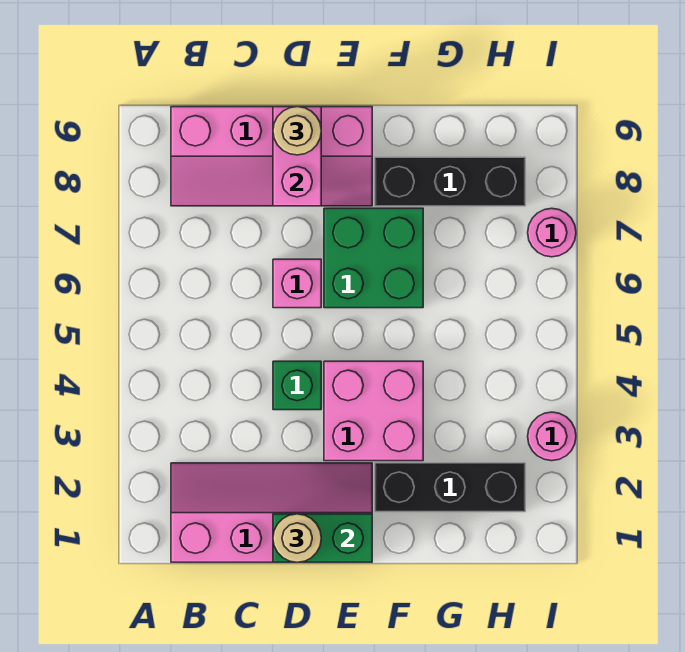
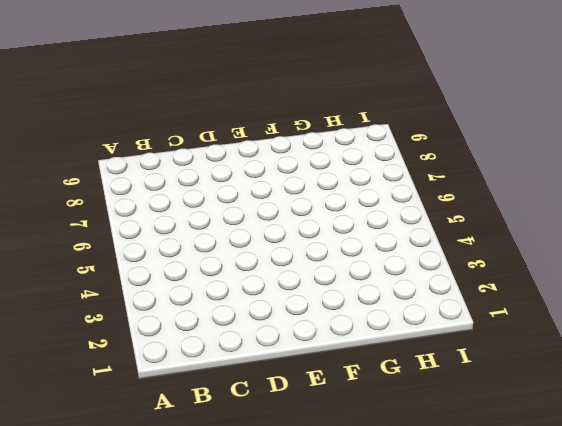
none -> pink slope B1:E2 level 1 top 1
none -> pink slope B8:E9 level 1 top 9
none -> green brick D4 level 1

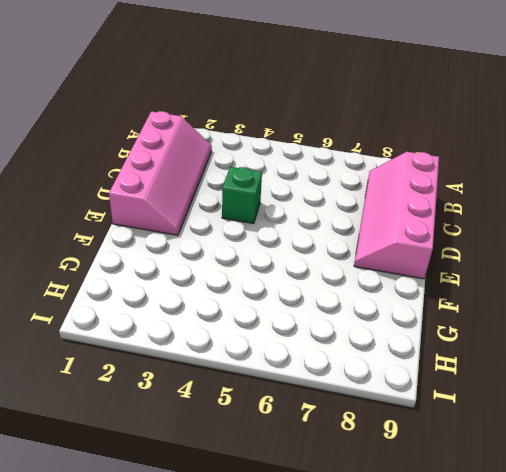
none -> pink brick D6 level 1
none -> pink brick E3:F4 level 1
none -> green brick E6:F7 level 1

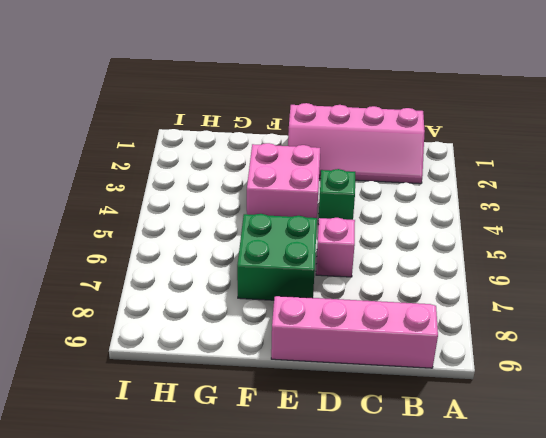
none -> black brick F2:H2 level 1
none -> black brick F8:H8 level 1
none -> pink round brick I3 level 1

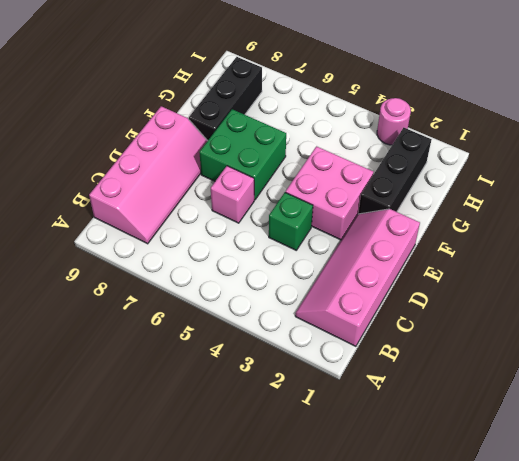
none -> pink round brick I7 level 1
none -> green brick D1:E1 level 2
none -> pink brick D8:D9 level 2

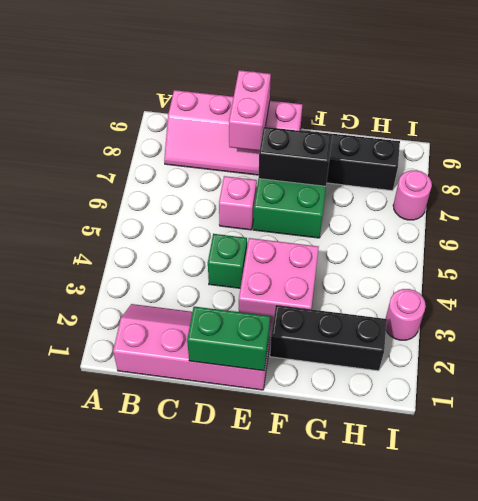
black brick E7:F7 level 2 -> none
none -> tan round brick D1 level 3
none -> tan round brick D9 level 3

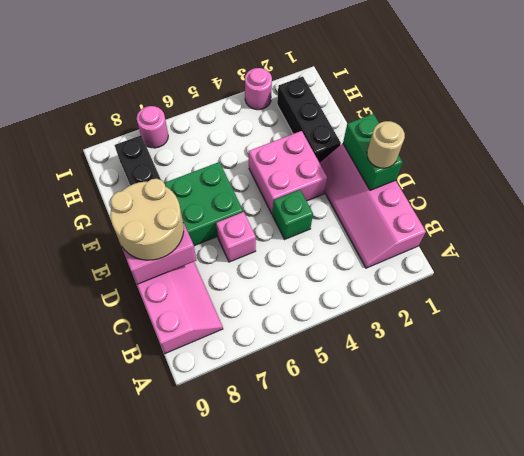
tan round brick D8:E9 level 3 -> tan round brick D9 level 3

